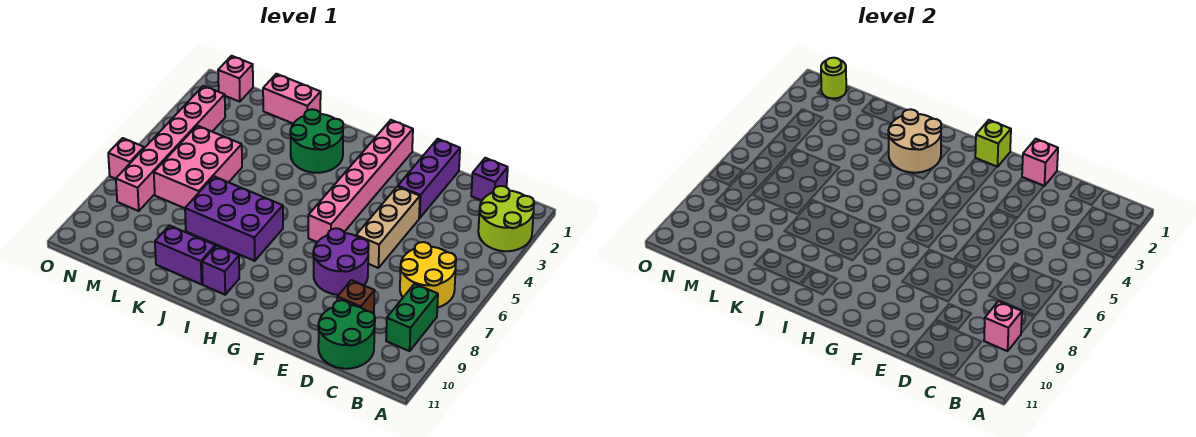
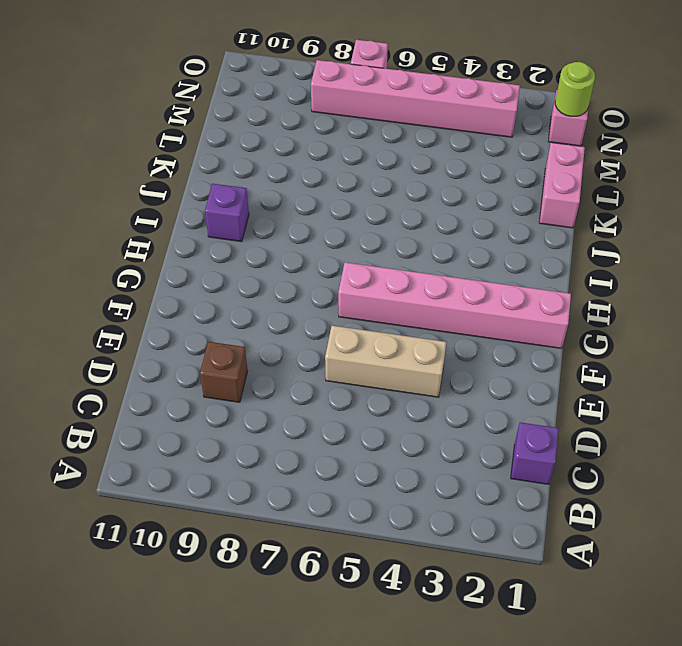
none -> lime round brick A2:B3 level 1
none -> yellow round brick B6:C7 level 1
none -> green brick B8:B9 level 1

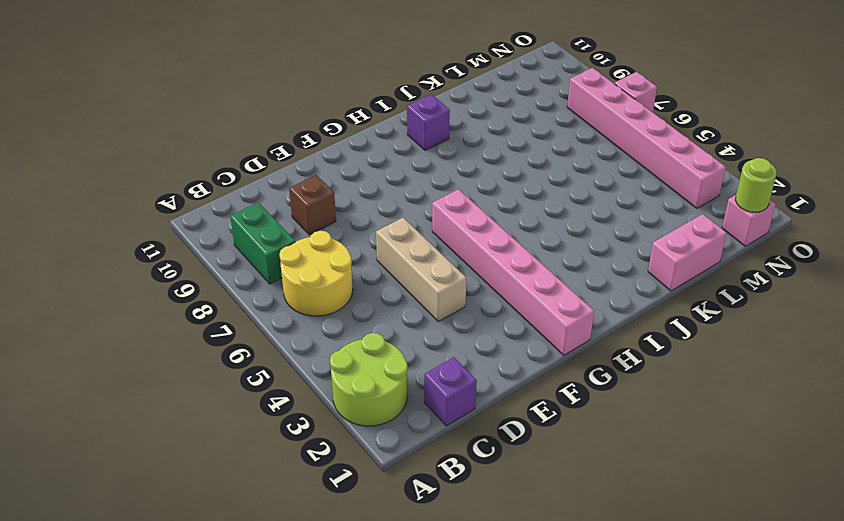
none -> green round brick C10:D11 level 1
none -> purple brick E1:E3 level 1
none -> purple round brick E7:F8 level 1

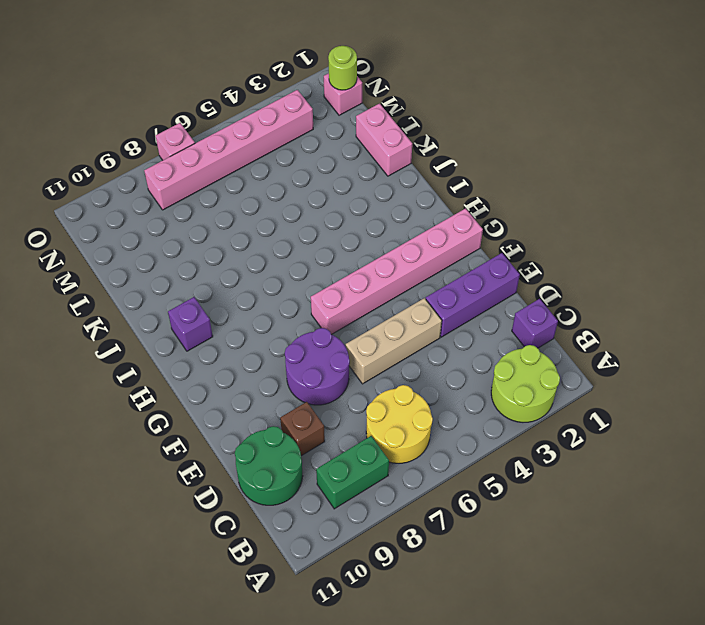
none -> green round brick I2:J3 level 1
none -> purple brick I7:K8 level 1
none -> purple brick J10:K10 level 1

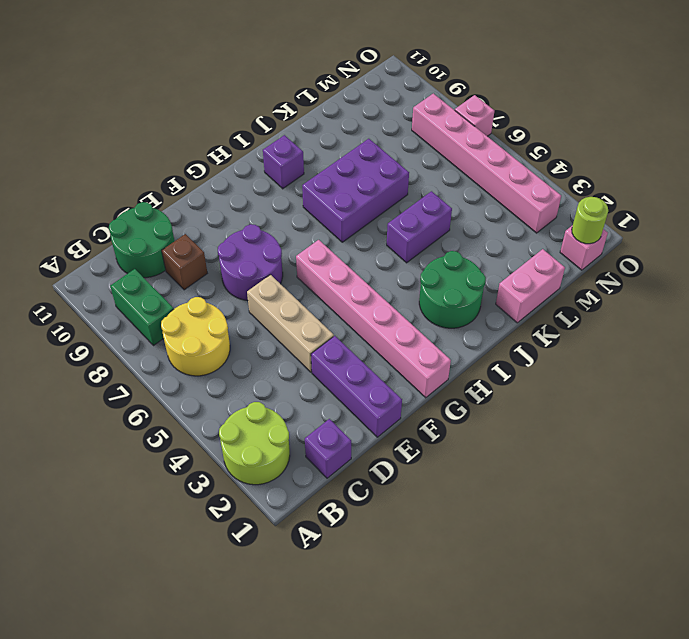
purple brick J5:K5 level 1 -> purple brick J10:K10 level 1
none -> pink brick L5:M7 level 1
none -> pink brick B9 level 2
none -> pink brick E1 level 2

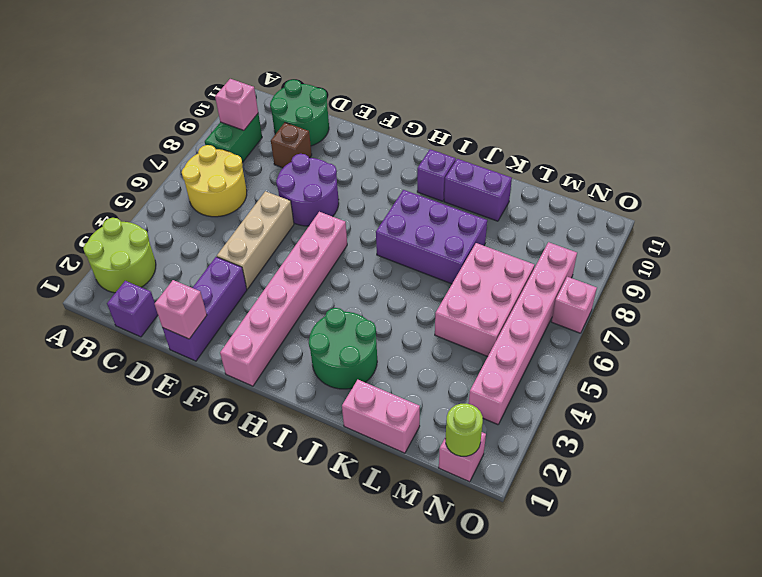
none -> lime brick G1 level 2
none -> tan round brick I2:J3 level 2

